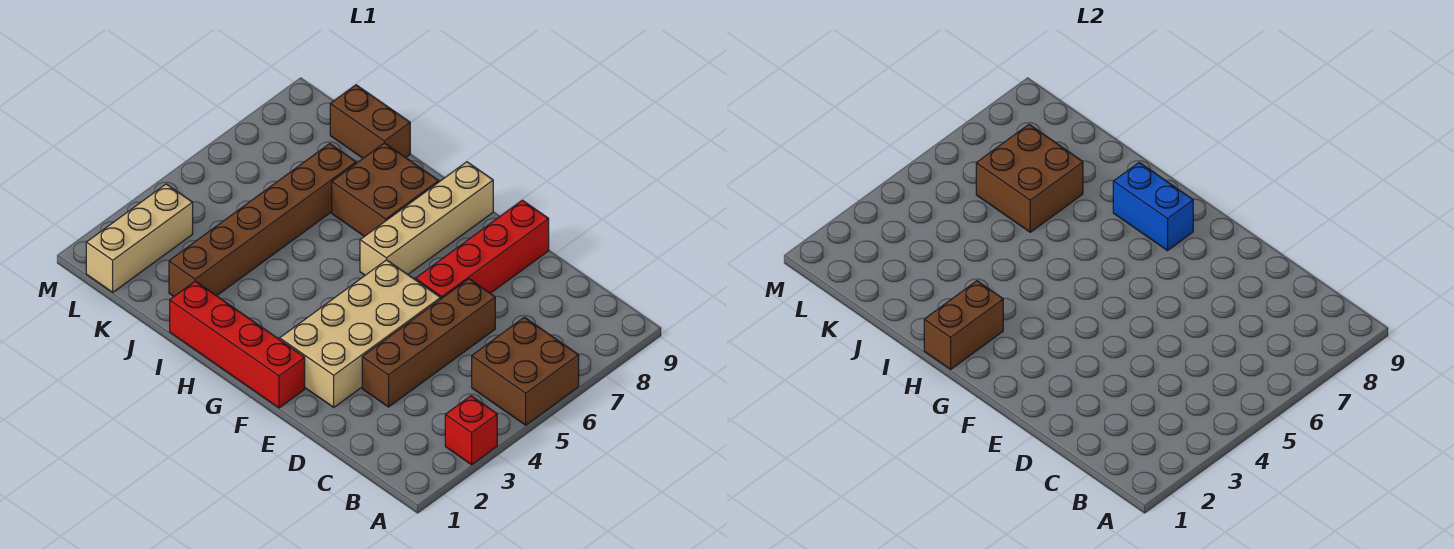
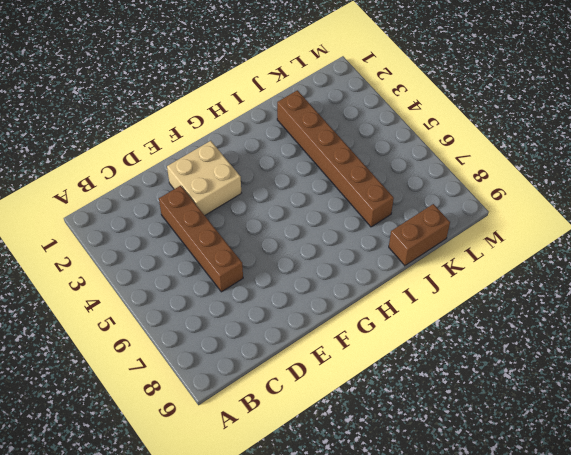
tan brick E2:F3 level 1 -> tan brick E2:F5 level 1
none -> red brick A3 level 1
none -> brown brick A5:B6 level 1
none -> red brick E6:E9 level 1

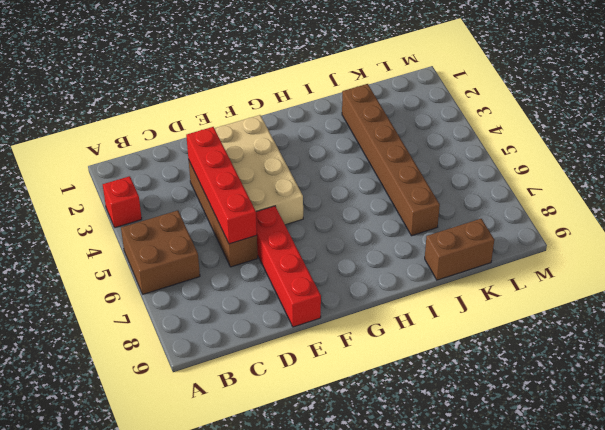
red brick D3:D6 level 2 -> red brick F1:I1 level 1
none -> tan brick G6:G9 level 1
none -> brown brick H7:I8 level 1
none -> tan brick L1:L3 level 1

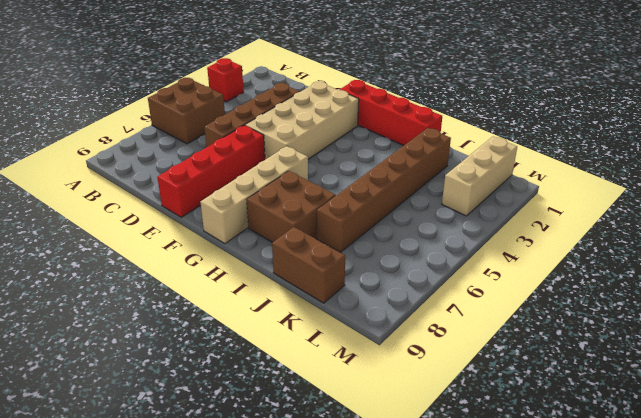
none -> blue brick G8:H8 level 2
none -> brown brick H1:H2 level 2
none -> brown brick J6:K7 level 2

